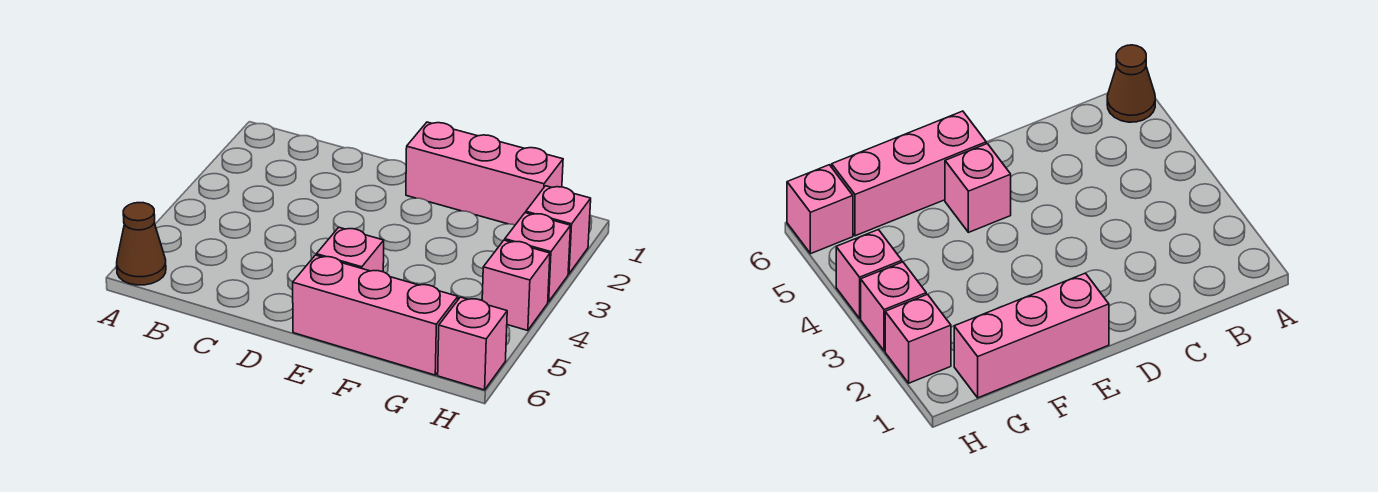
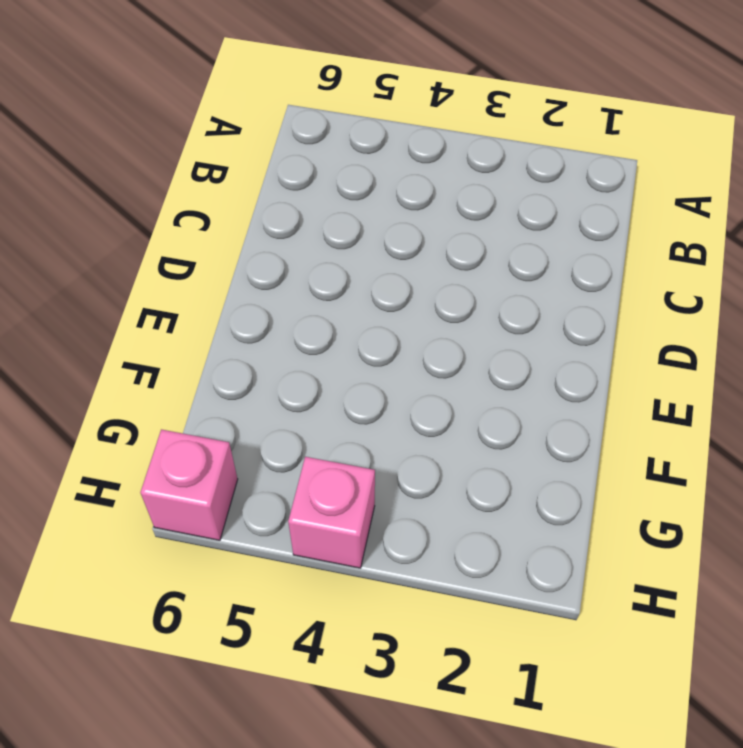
none -> brown cone A6 level 1
none -> pink brick E1:G1 level 1

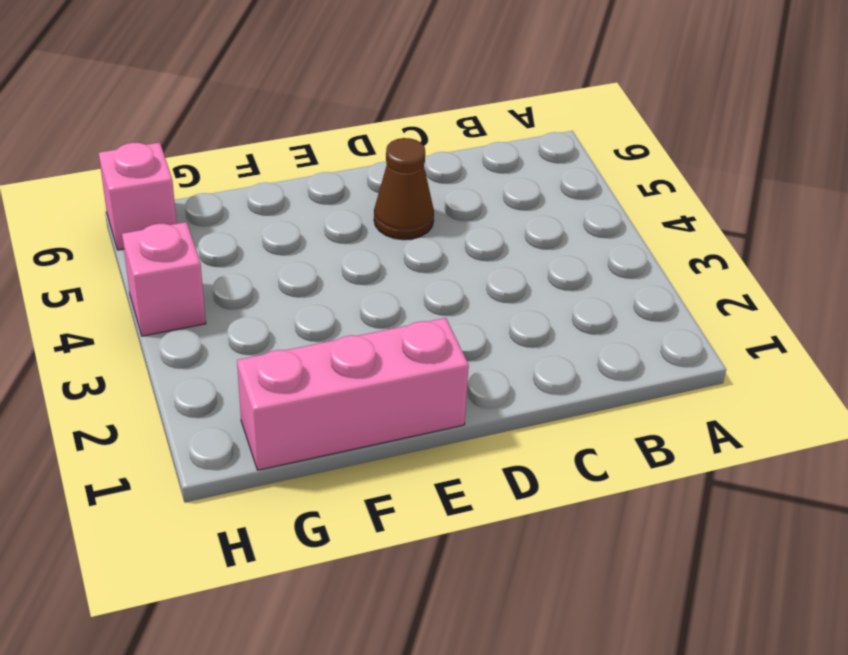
brown cone D5 level 1 -> brown cone A6 level 1
none -> pink brick E5 level 1
none -> pink brick E6:G6 level 1

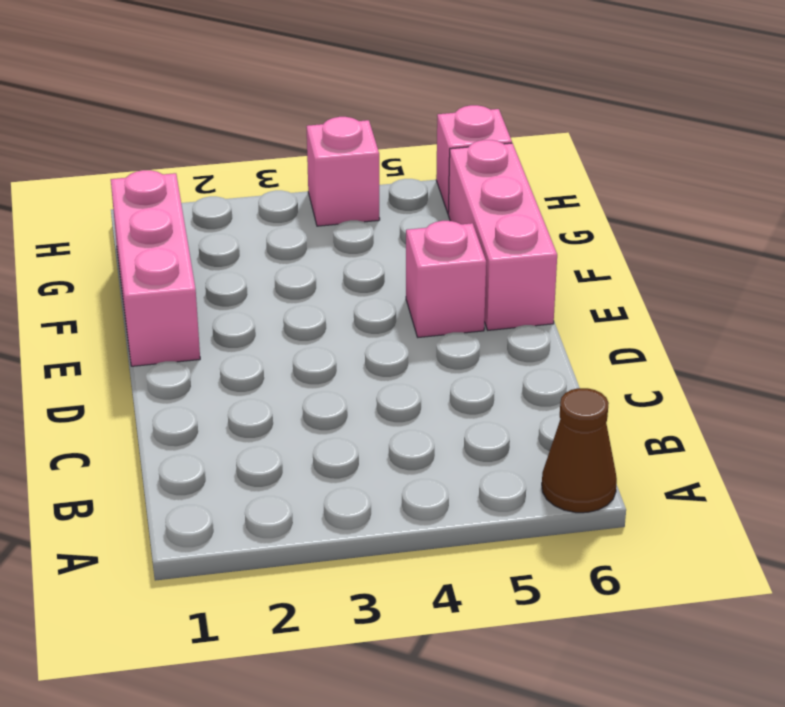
none -> pink brick H2 level 1
none -> pink brick H3 level 1

